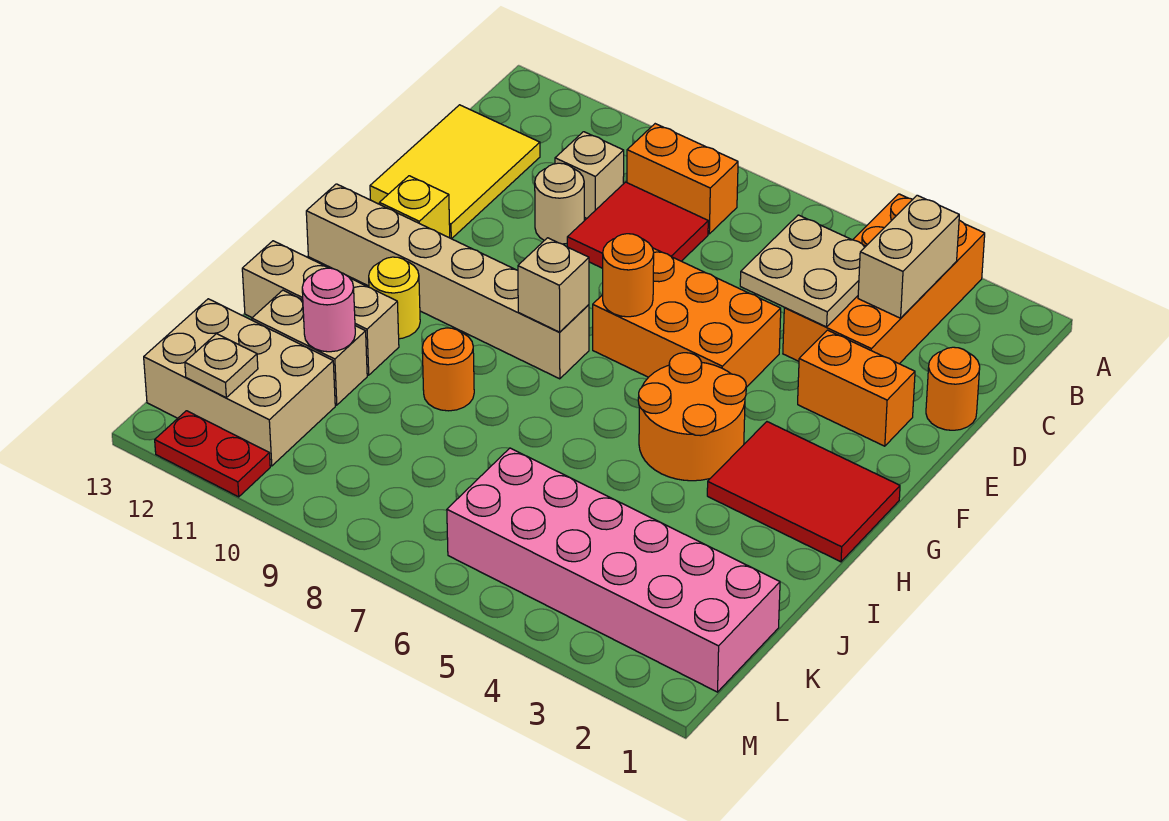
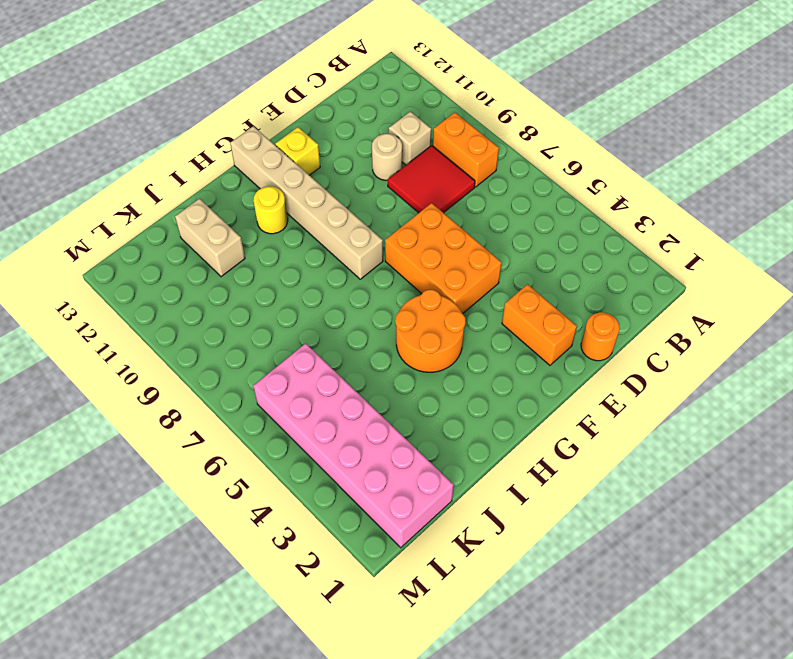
none -> orange brick A3:D4 level 1
none -> yellow tile C12:E13 level 1
none -> red tile G1:H3 level 1

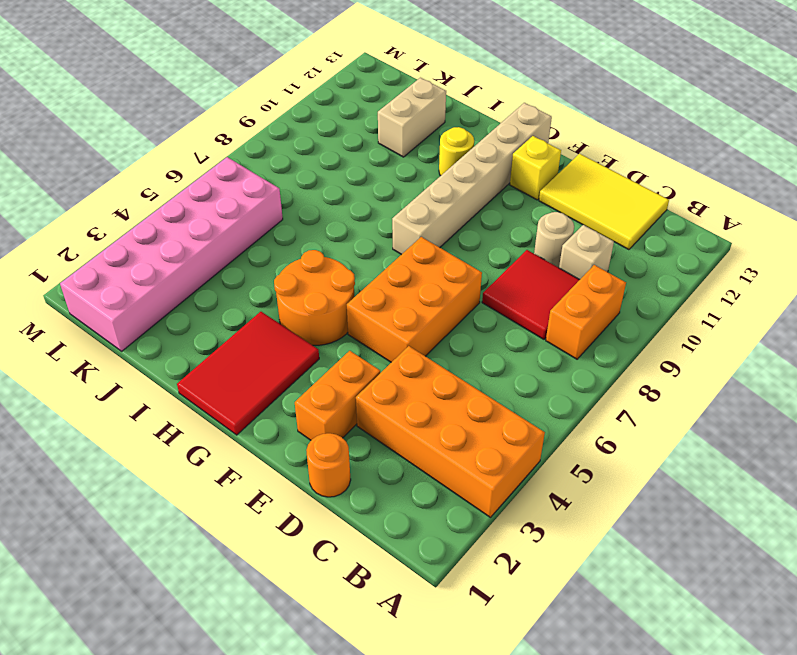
none -> orange round brick I9 level 1
none -> tan brick I11:I13 level 1
none -> tan brick K11:L13 level 1

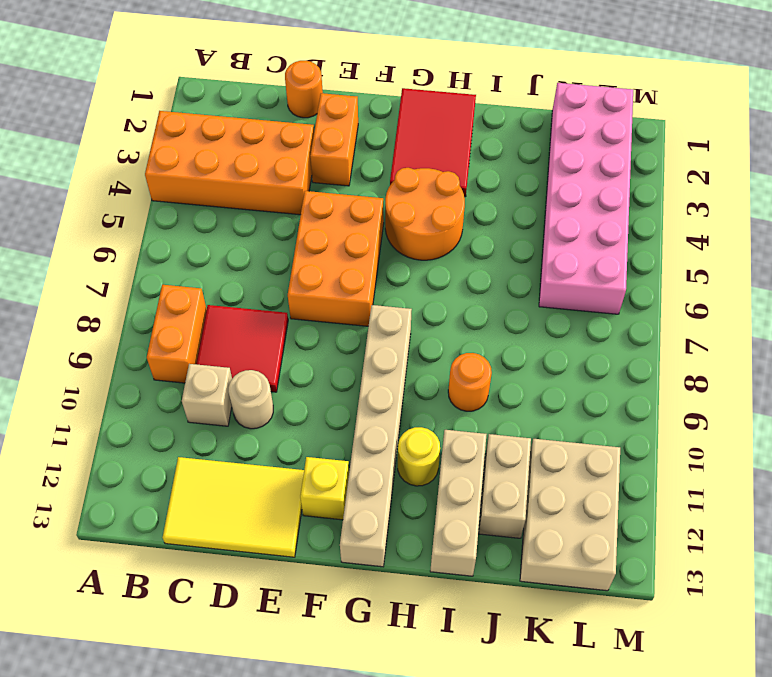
none -> red plate M11:M12 level 1
none -> tan brick B3:C3 level 2
none -> tan plate C4:D5 level 2

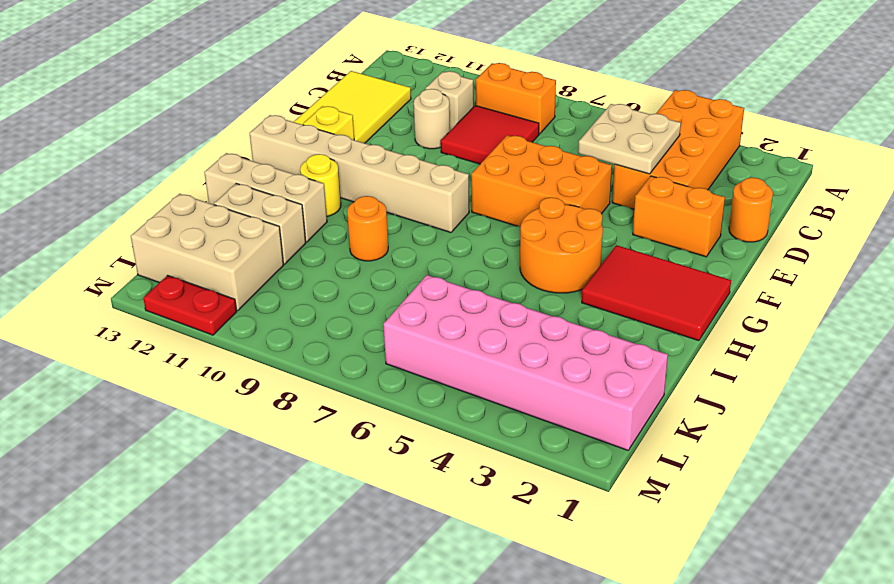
none -> tan brick B3:C3 level 2
none -> orange round brick F7 level 2
none -> tan brick G8 level 2

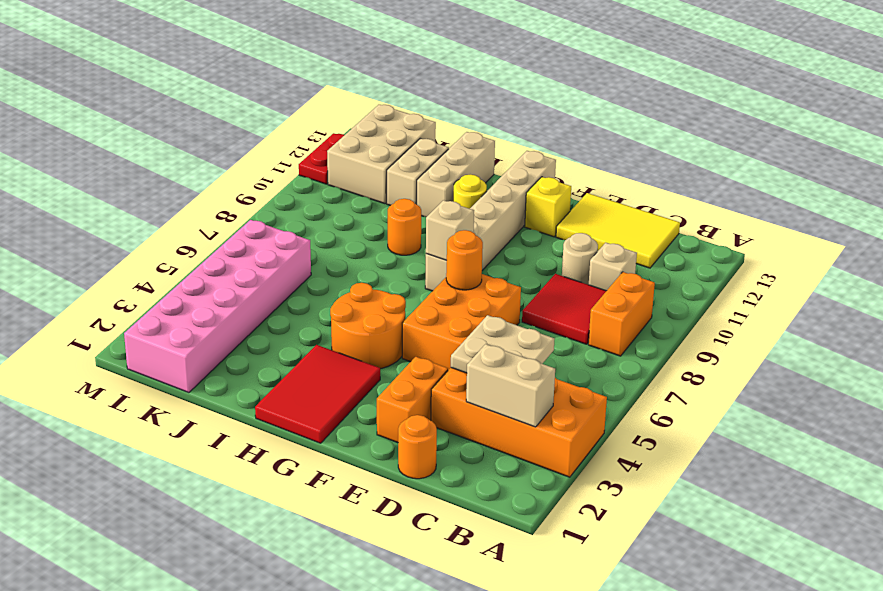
none -> pink round brick J11 level 2
none -> tan plate L12 level 2

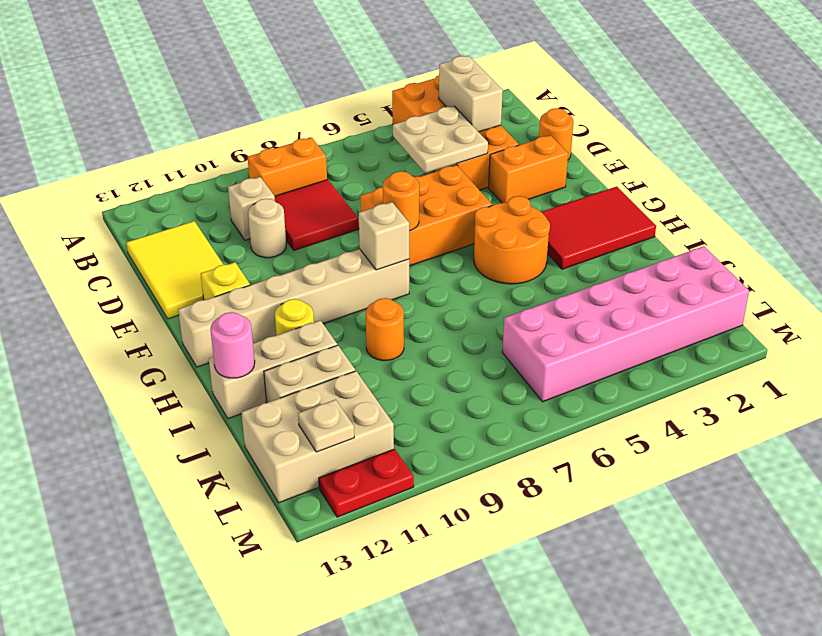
pink round brick I13 level 2 -> pink round brick J11 level 2

